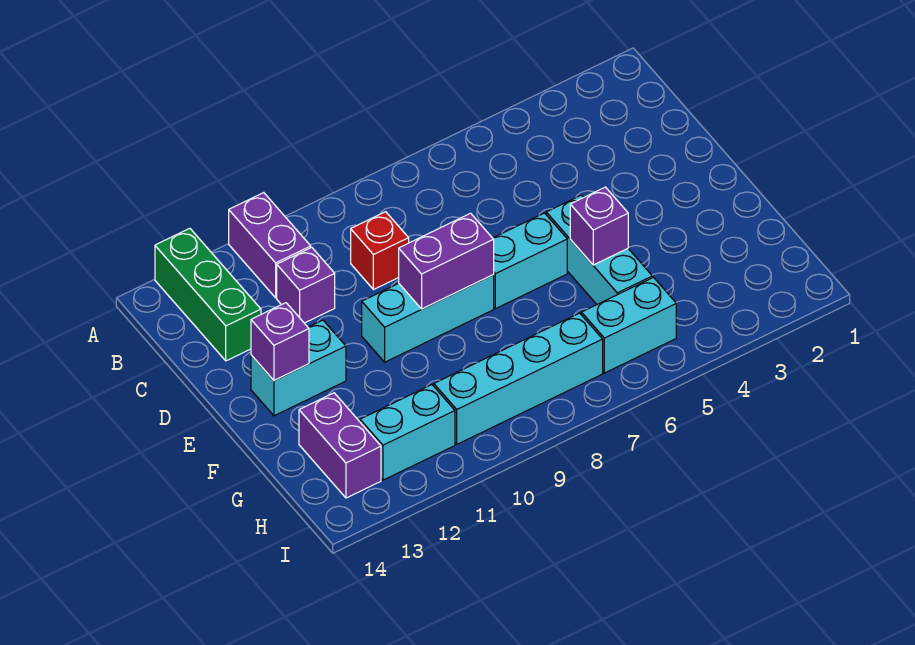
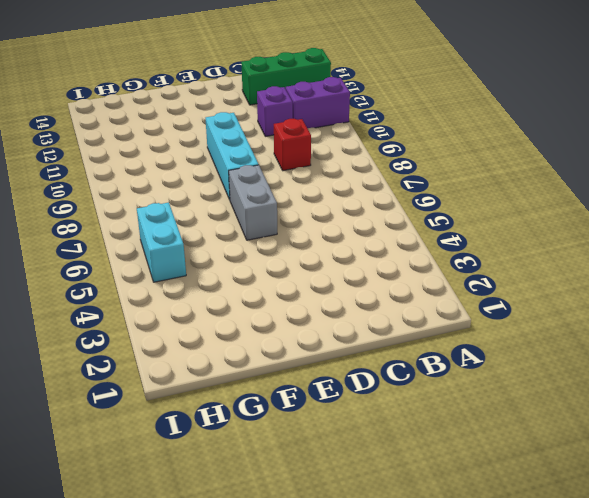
grey brick E6:E7 level 1 -> cyan brick E6:E7 level 1
none -> cyan brick E5:G5 level 1
none -> cyan brick E12:E13 level 1
none -> purple brick G13:H13 level 1

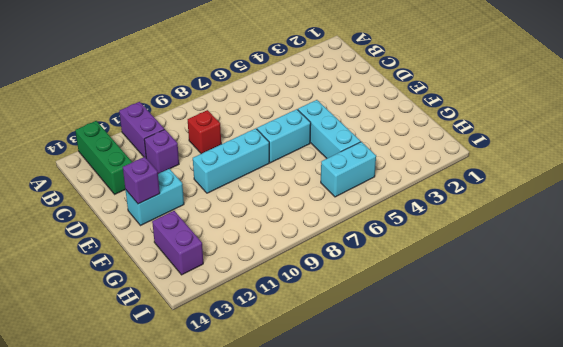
none -> cyan brick H7:H10 level 1
none -> cyan brick H11:H12 level 1
none -> purple brick E8:E9 level 2

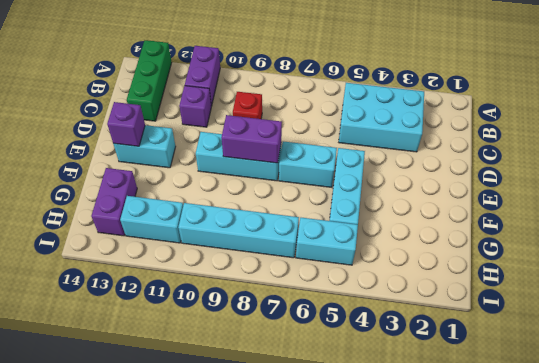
cyan brick B3:C5 level 1 -> none
none -> purple brick F5 level 2

